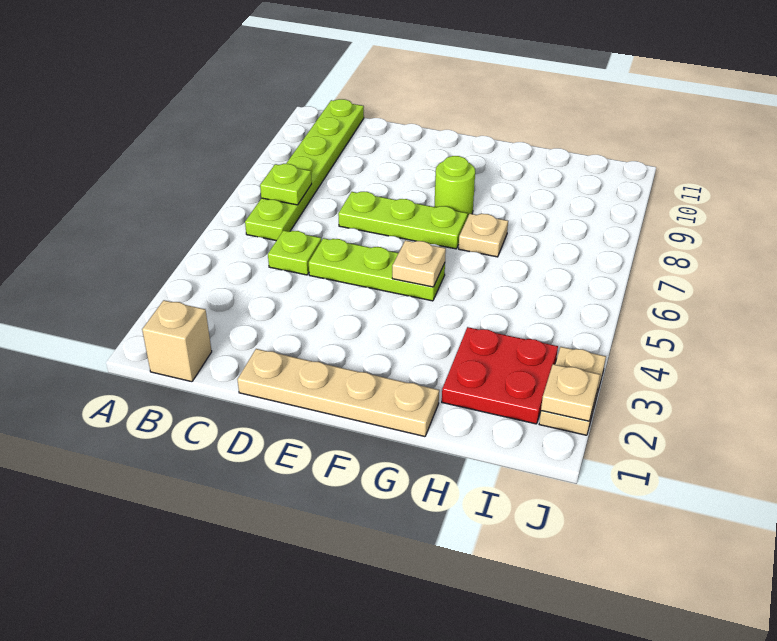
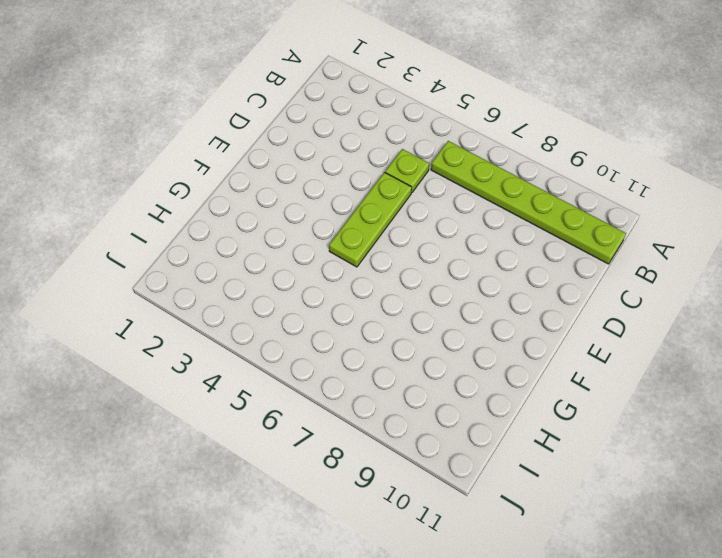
none -> tan brick B1 level 1
none -> tan plate D1:G1 level 1
none -> lime plate D7:F7 level 1

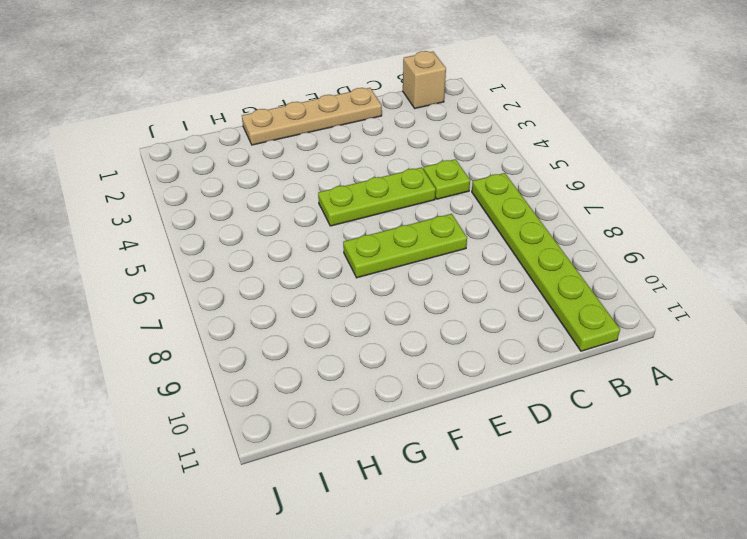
none -> lime round brick F8 level 1
none -> tan plate G7 level 1
none -> red plate H2:I3 level 1

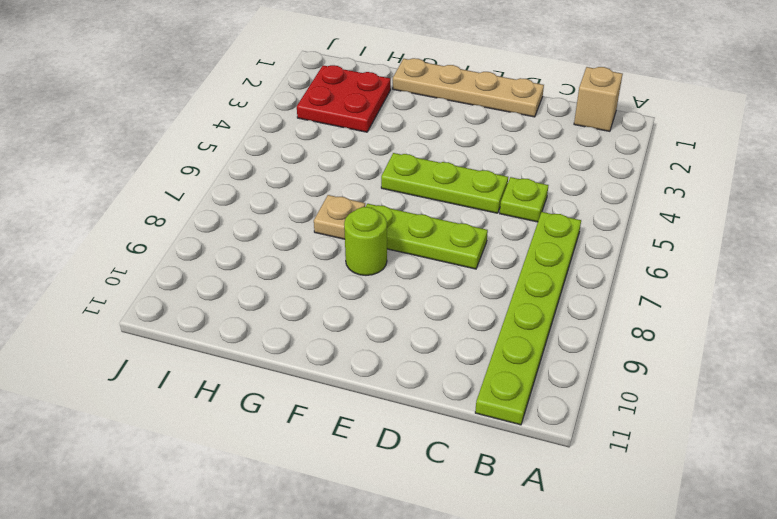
none -> tan plate J2:J3 level 1
none -> lime plate B7 level 2
none -> tan plate F5 level 2

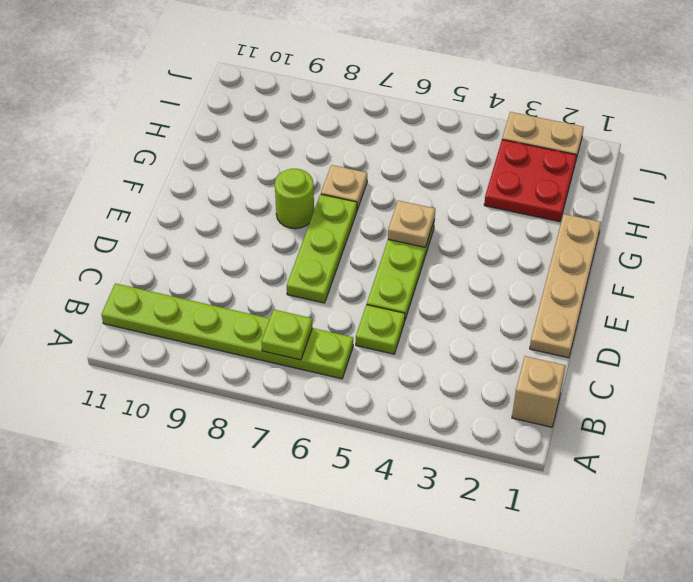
none -> tan plate J2 level 2

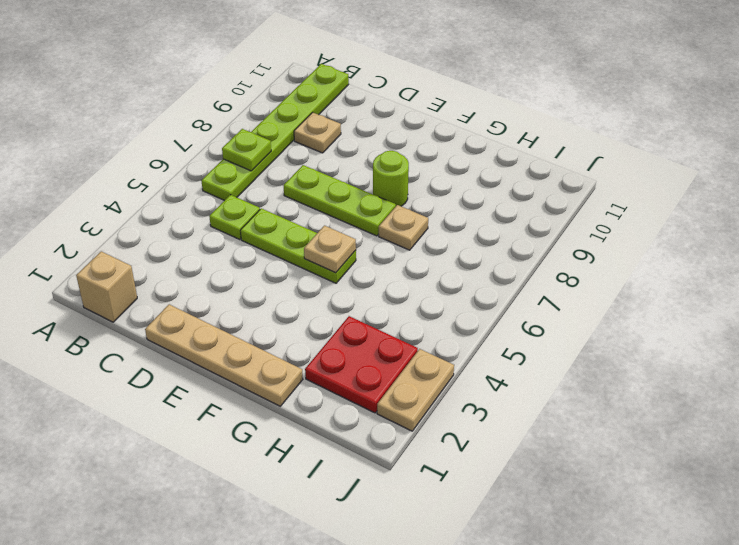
tan plate C9 level 1 -> tan plate J2 level 2

